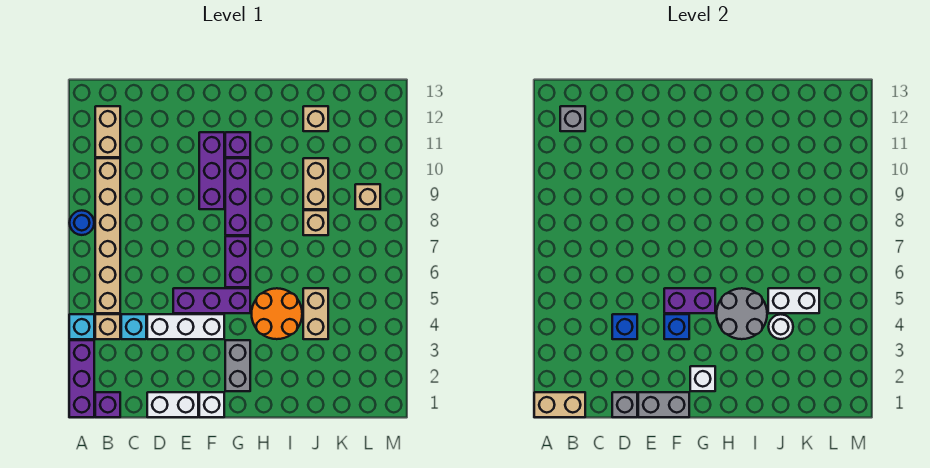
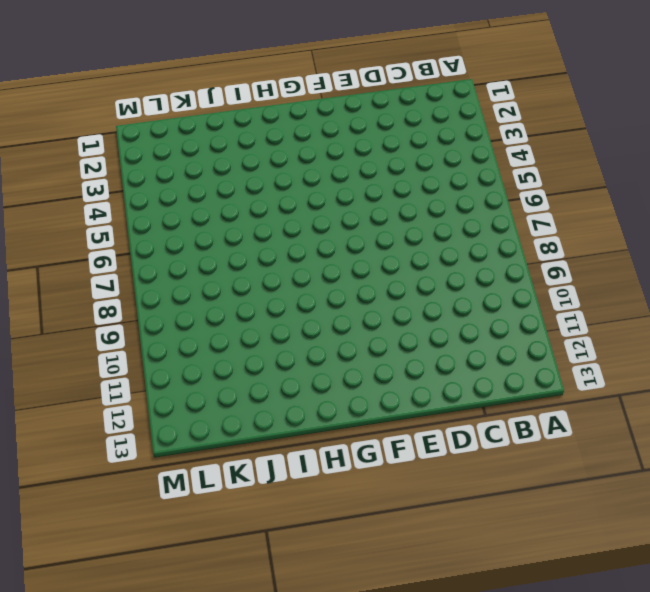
none -> purple brick A1:A3 level 1
none -> cyan brick A4 level 1
none -> blue round brick A8 level 1
none -> purple brick B1 level 1

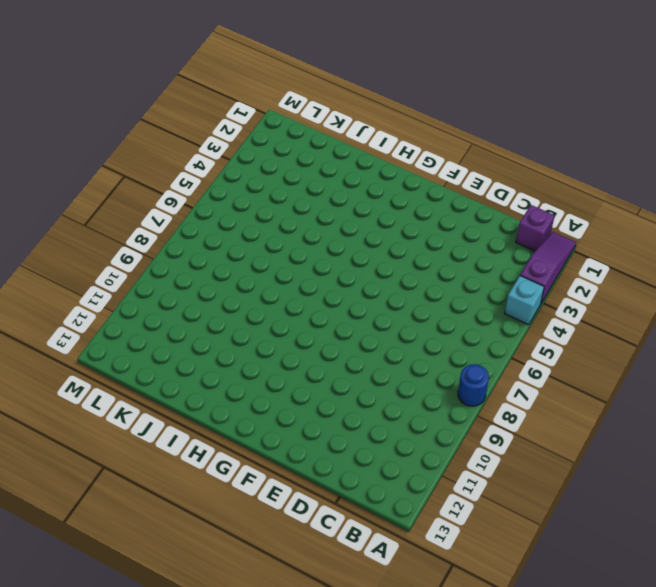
purple slope A1:A3 level 1 top 3 -> purple brick A1:A3 level 1
none -> tan brick B4 level 1
none -> tan brick B5:B10 level 1
none -> tan brick B11:B12 level 1
none -> cyan brick C4 level 1

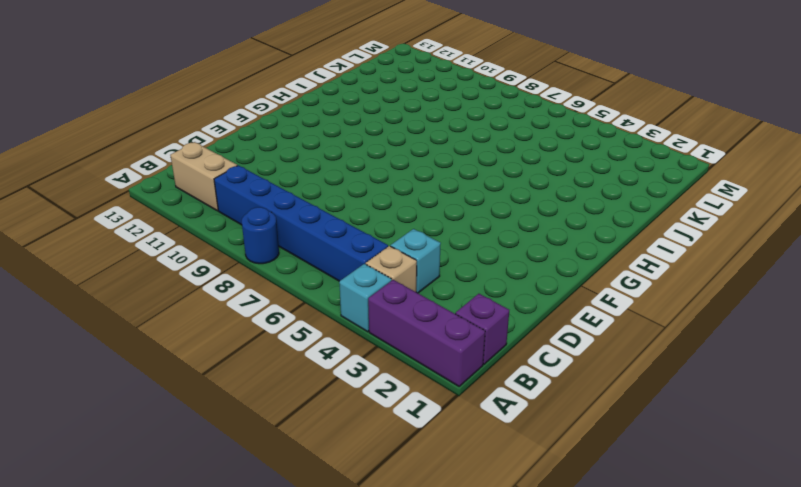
blue brick B5:B10 level 1 -> tan brick B5:B10 level 1
none -> white brick D1:E1 level 1
none -> white brick D4:F4 level 1
none -> purple brick E5:G5 level 1
none -> white brick F1 level 1

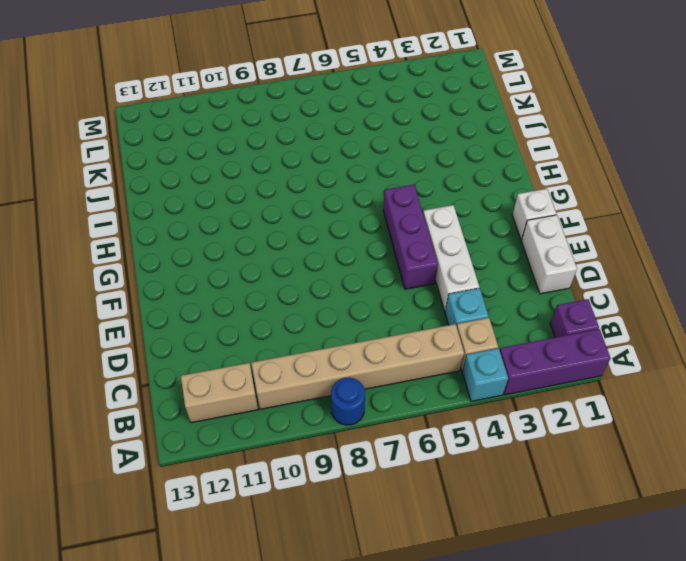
none -> purple brick F9:F11 level 1
none -> grey brick G2:G3 level 1
none -> purple brick G6:G7 level 1
none -> purple brick G8:G10 level 1

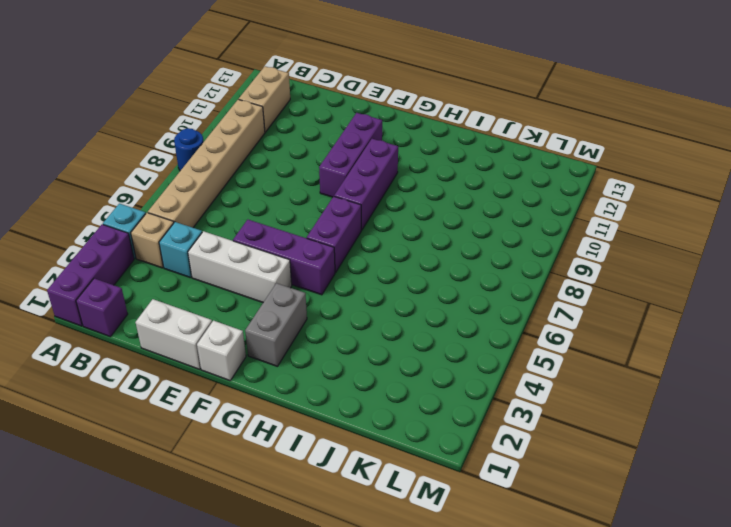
none -> purple brick G11 level 1
none -> orange round brick H4:I5 level 1
none -> tan brick J4:J5 level 1
none -> tan brick J8 level 1

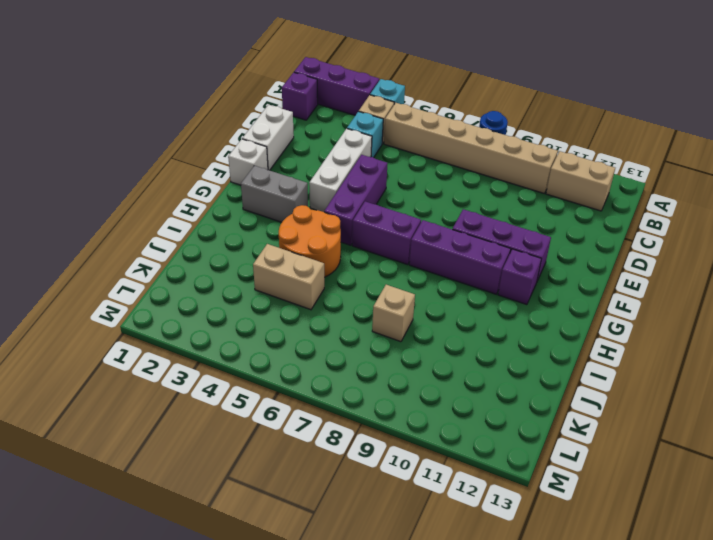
none -> tan brick J9:J10 level 1
none -> tan brick J12 level 1
none -> tan brick L9 level 1
none -> tan brick A1:B1 level 2

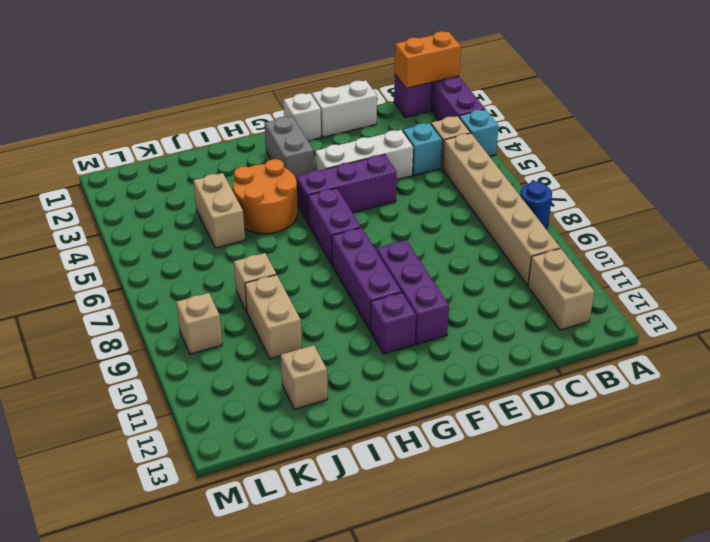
orange brick A1:B1 level 2 -> tan brick A1:B1 level 2
none -> grey brick B12 level 2
none -> grey brick D1 level 2
none -> blue brick D4 level 2
none -> grey brick E1:F1 level 2

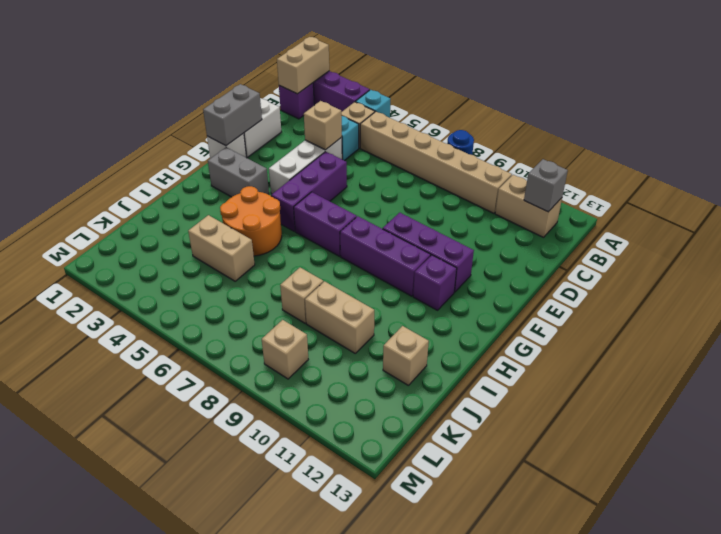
tan brick D4 level 2 -> blue brick D4 level 2
none -> grey brick D1 level 2
none -> blue brick F4 level 2
none -> purple brick F5:G5 level 2
none -> white brick G2 level 2

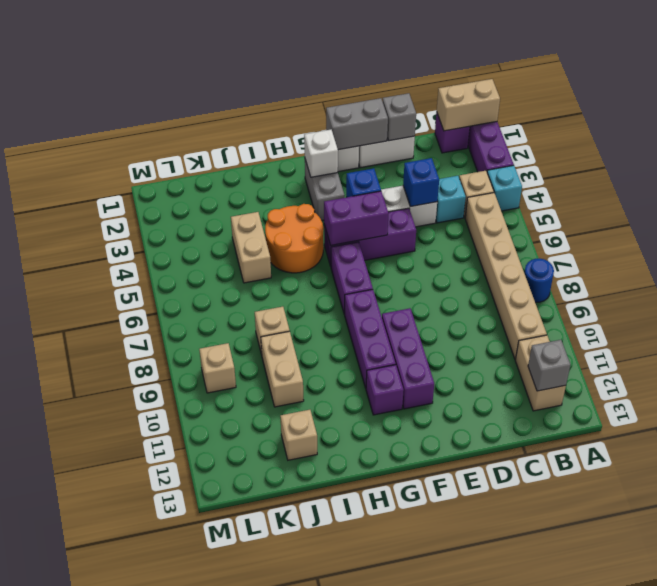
none -> grey round brick H4:I5 level 2
none -> white round brick J4 level 2
none -> white brick J5:K5 level 2

